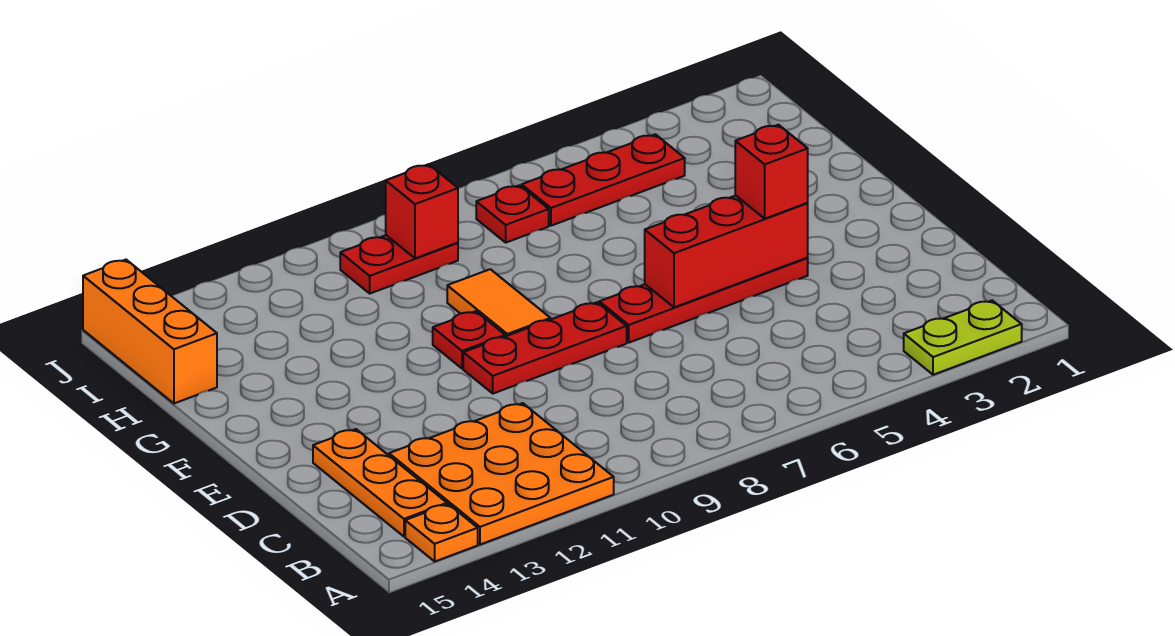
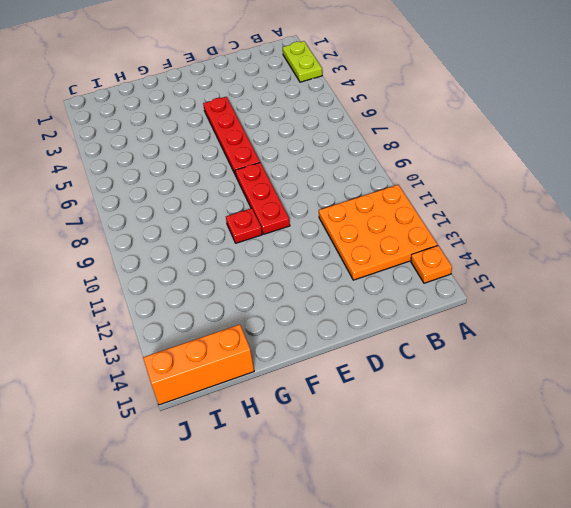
none -> orange plate B14:D14 level 1
none -> orange tile F9:G9 level 1
none -> red plate I4:I6 level 1

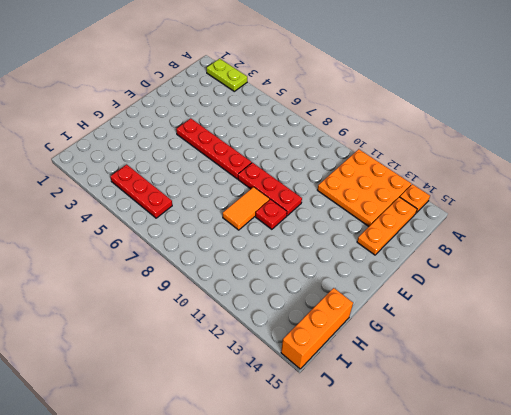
none -> red plate I7 level 1
none -> red plate I9:I10 level 1
none -> red brick E4:E6 level 2

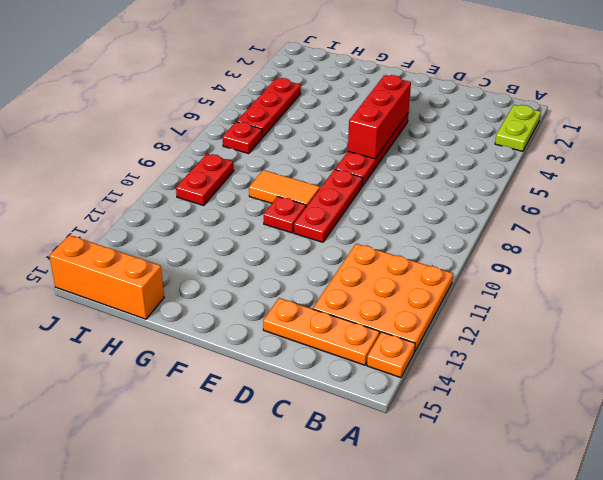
none -> red brick I9 level 2
none -> red brick E4 level 3

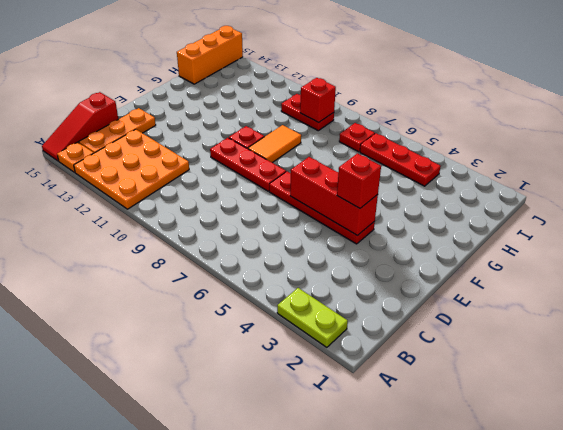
red slope A15:C15 level 1 top C -> none

